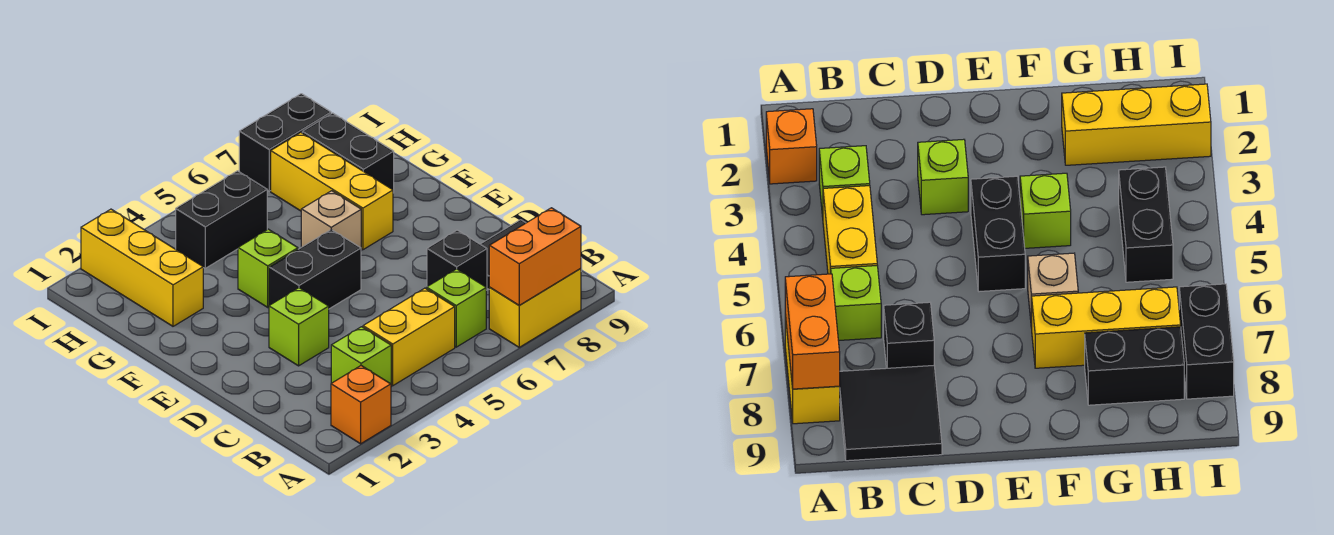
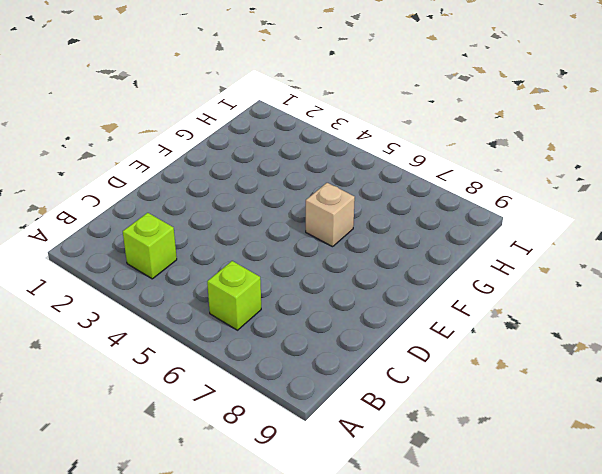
none -> orange brick A2 level 1
none -> yellow brick A7:A8 level 1
none -> yellow brick B4:B5 level 1

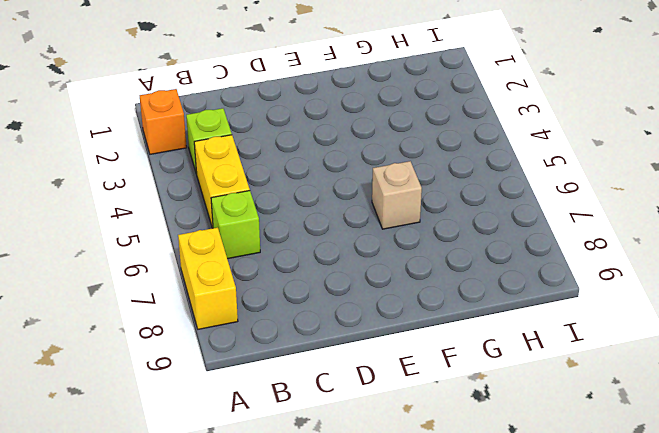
none -> black tile B8:C9 level 1
none -> black brick C7 level 1
none -> lime brick D3 level 1

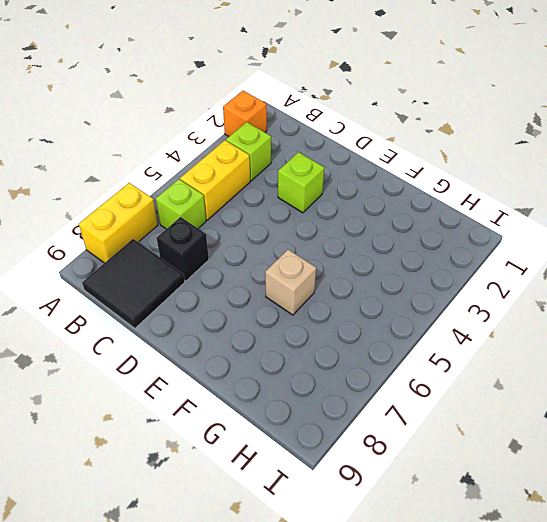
none -> black brick E4:E5 level 1
none -> lime brick F4 level 1
none -> yellow brick F7:H7 level 1

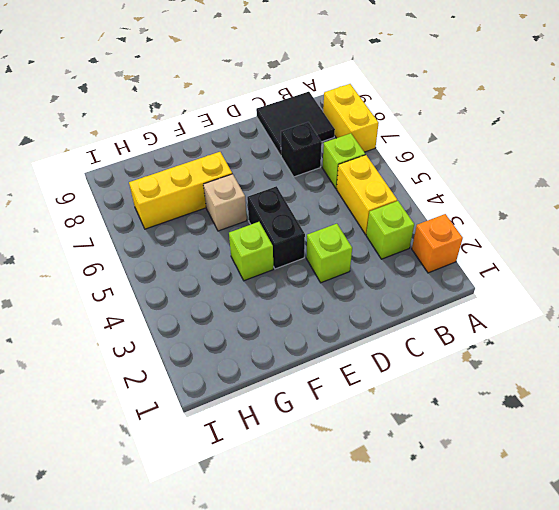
none -> yellow brick G2:I2 level 1
none -> black brick G8:H8 level 1
none -> black brick H4:H5 level 1

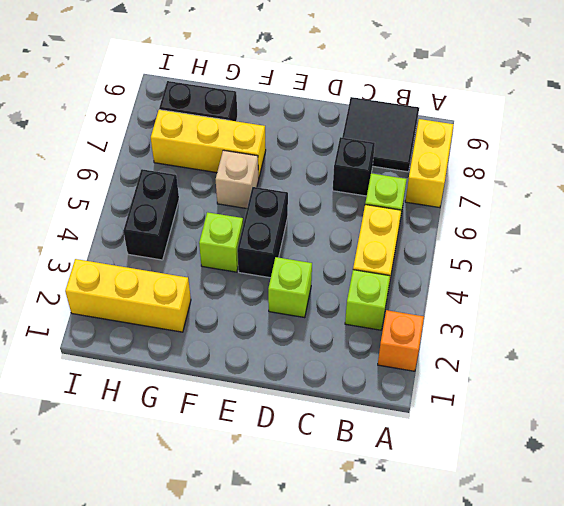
none -> black brick I7:I8 level 1
none -> orange brick A7:A8 level 2

